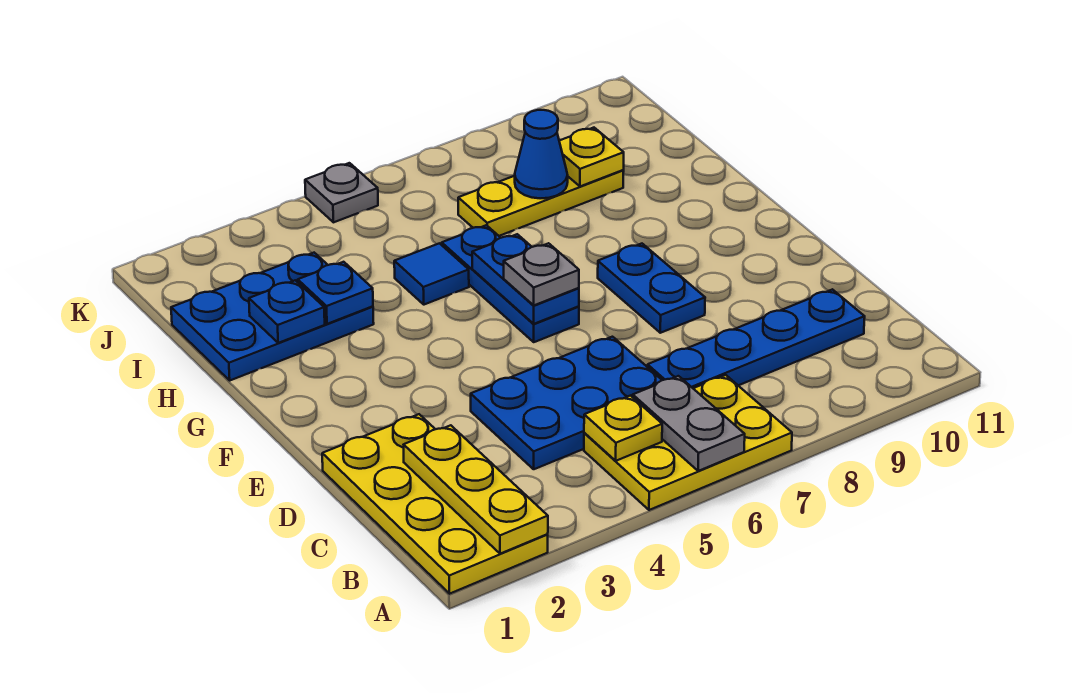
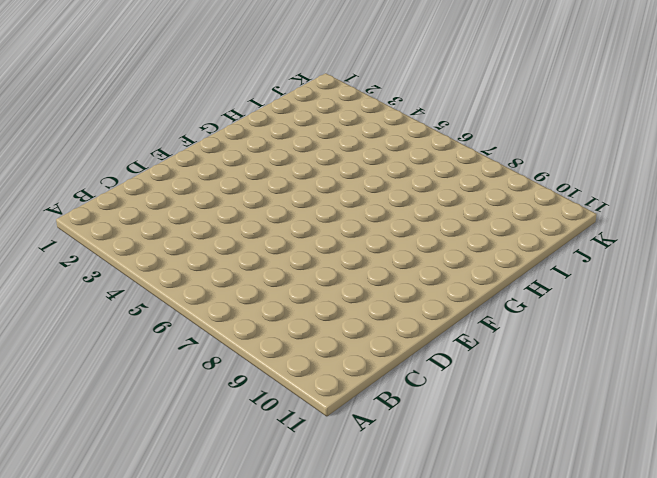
none -> yellow plate A1:D2 level 1
none -> yellow plate A5:B7 level 1
none -> blue plate C4:D6 level 1

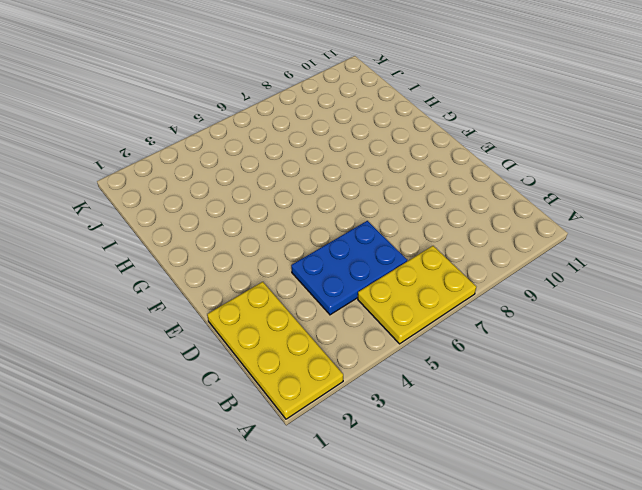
none -> blue plate C7:C10 level 1
none -> blue plate E8:F8 level 1
none -> blue plate F6:H6 level 1

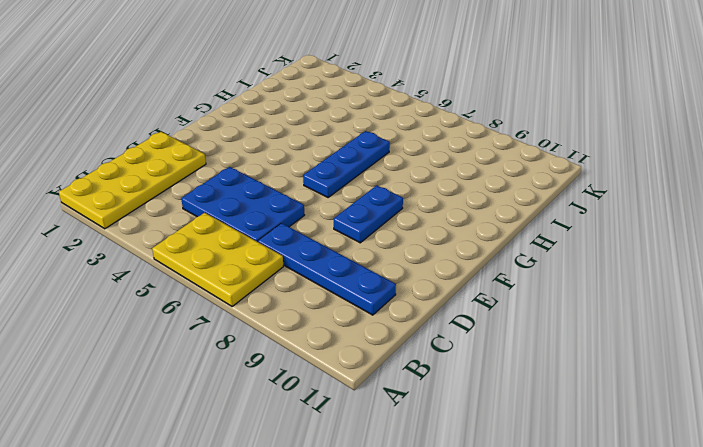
none -> blue plate H1:I3 level 1
none -> blue tile H5 level 1
none -> yellow plate I7:I9 level 1

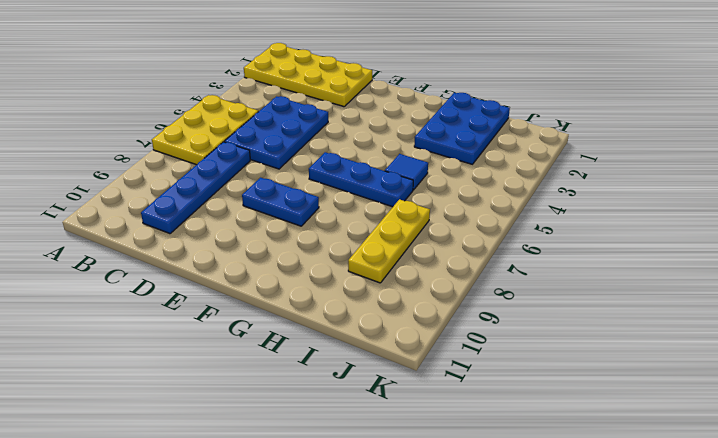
none -> grey plate K5 level 1
none -> yellow plate A2:C2 level 2
none -> grey plate A6:B6 level 2

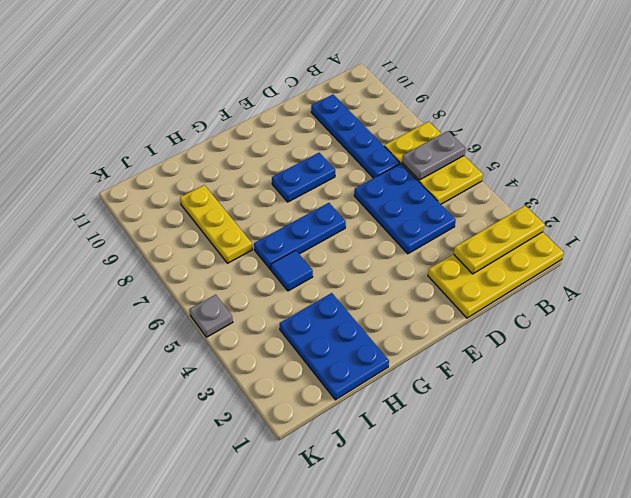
none -> yellow plate B5 level 2
none -> blue plate F6:G6 level 2
none -> blue plate H2 level 2

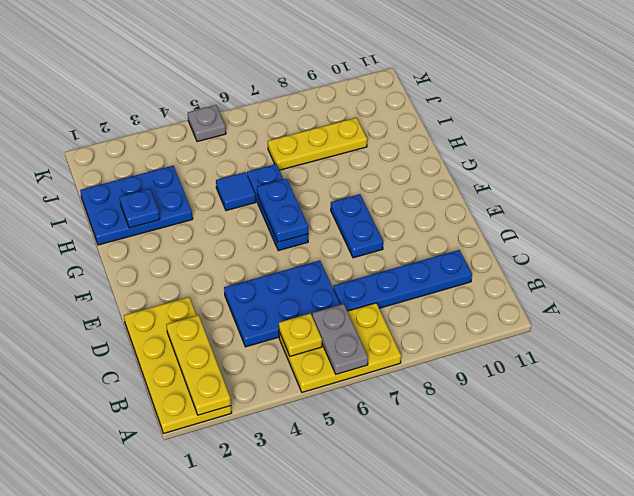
none -> blue plate H3 level 2
none -> blue cone I8 level 2
none -> yellow plate I9 level 2

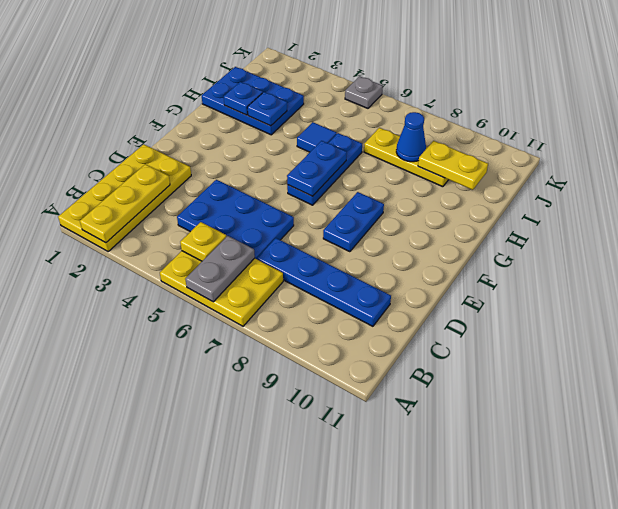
yellow plate I9:I10 level 2 -> yellow plate I9 level 2
none -> grey plate F6 level 3

